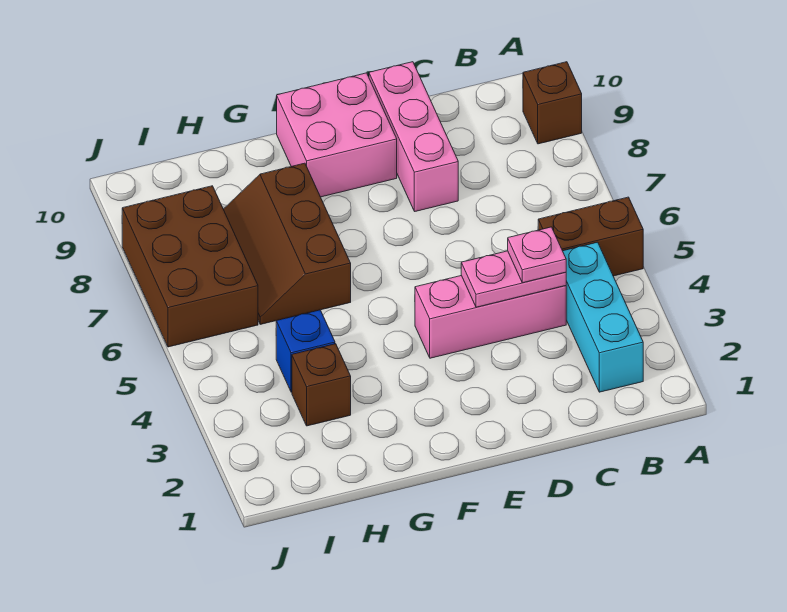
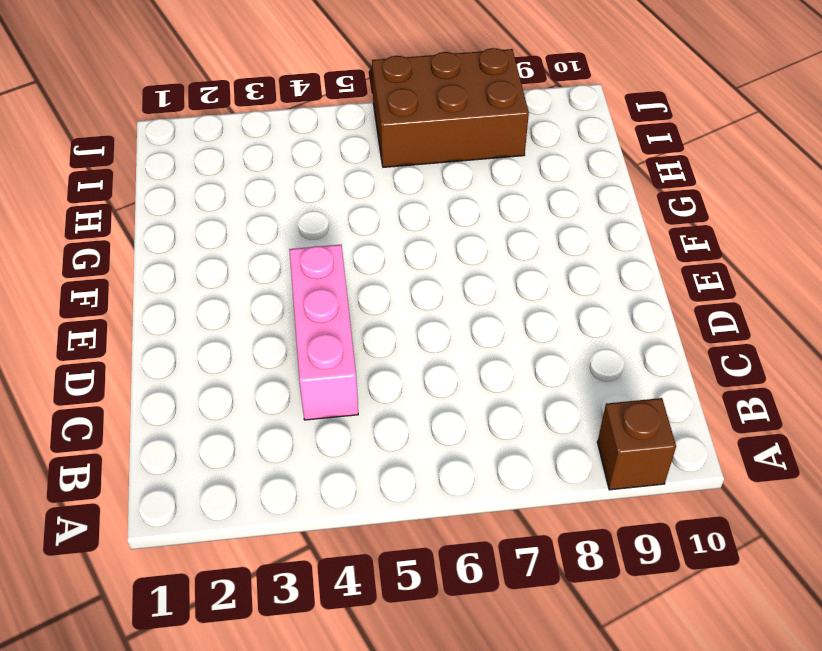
none -> brown brick A5:B5 level 1
none -> cyan brick B2:B4 level 1
none -> pink brick D8:D10 level 1

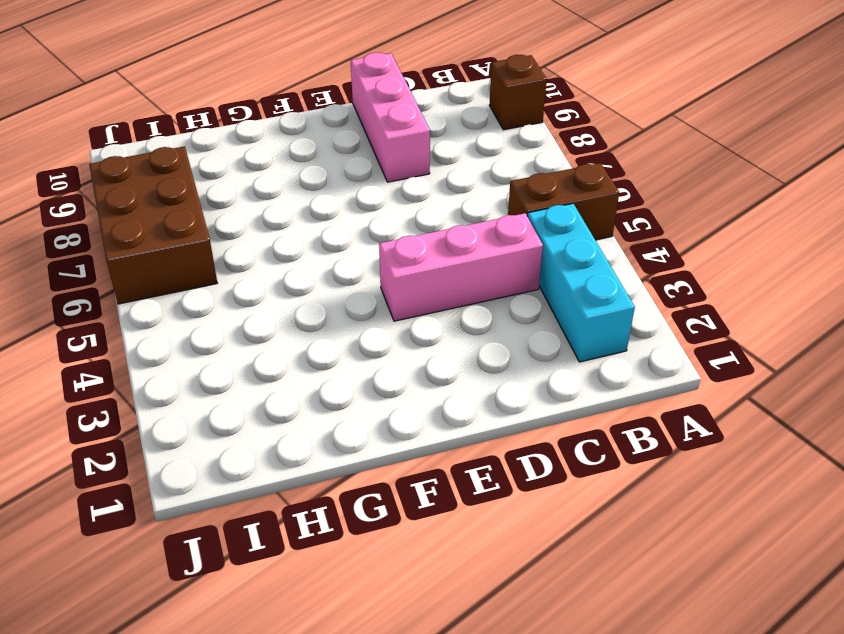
none -> pink brick E9:F10 level 1
none -> brown slope G6:H8 level 1 top G
none -> brown brick H3 level 1

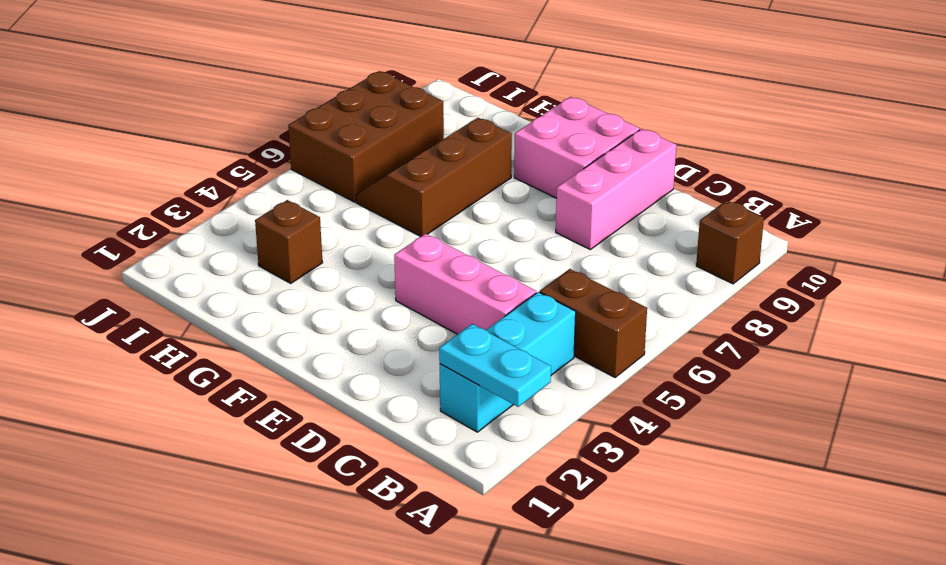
cyan plate A2:B2 level 2 -> none
none -> blue brick H4 level 1
none -> pink plate C4:D4 level 2
none -> pink plate C4 level 3

